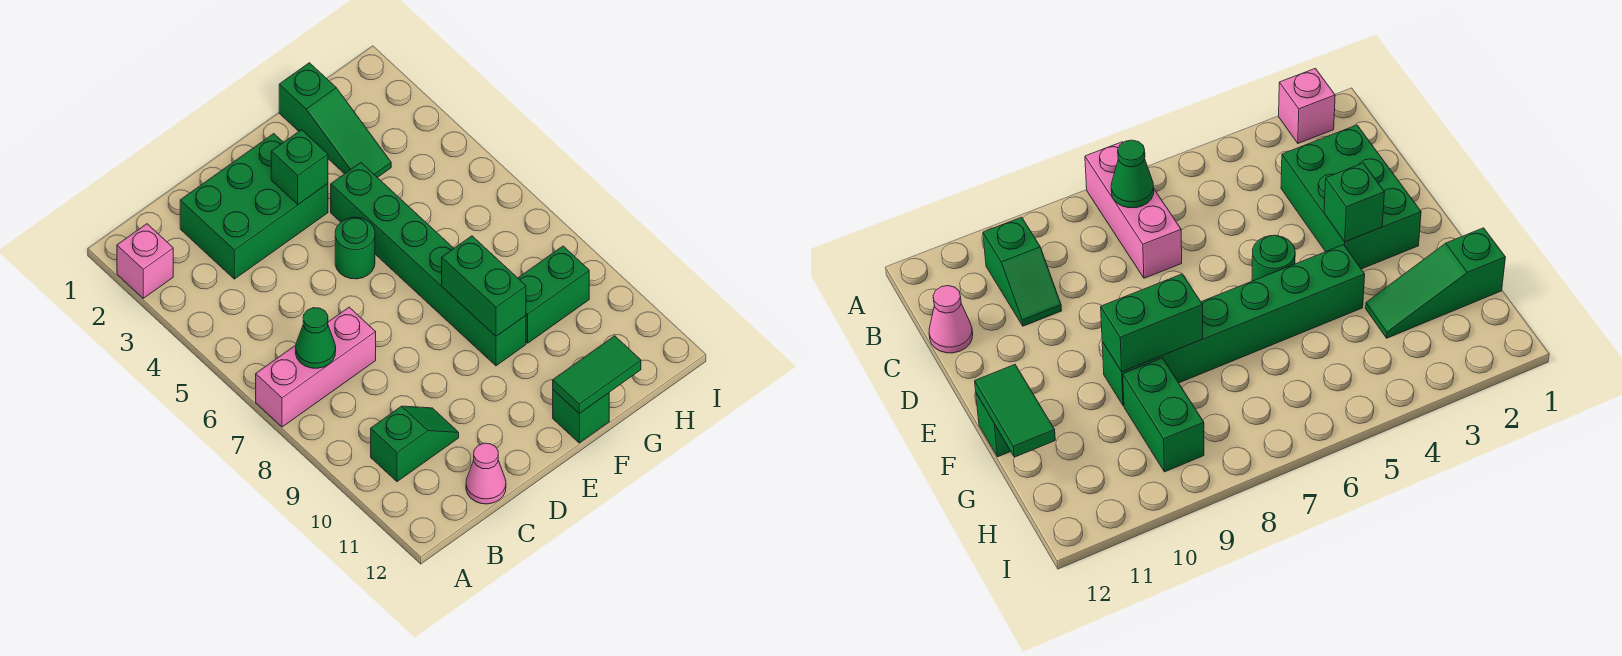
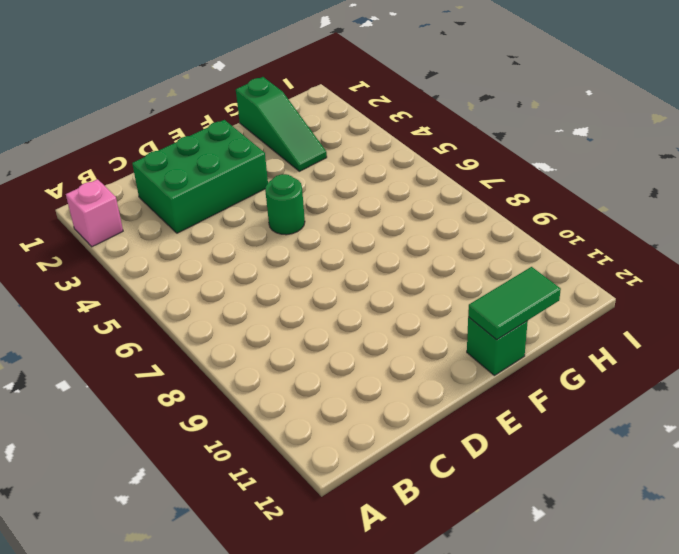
none -> pink brick A7:C7 level 1
none -> green slope B10:C10 level 1 top B
none -> pink cone C12 level 1

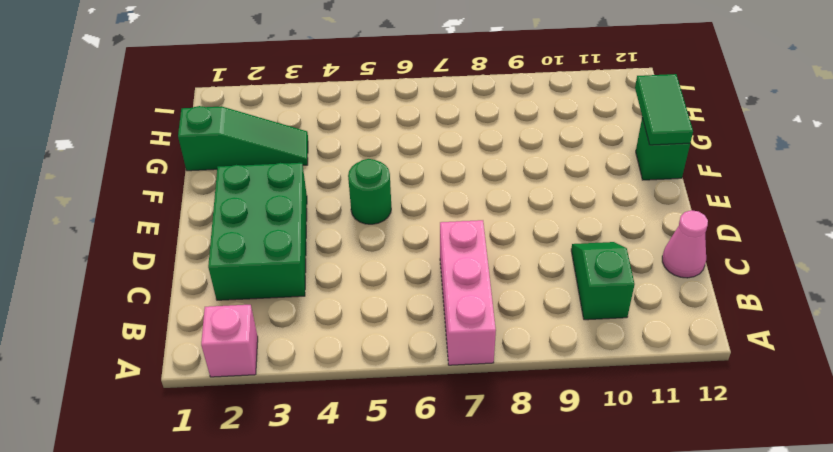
none -> green brick F4:F9 level 1
none -> green brick G9:H9 level 1
none -> green cone B7 level 2

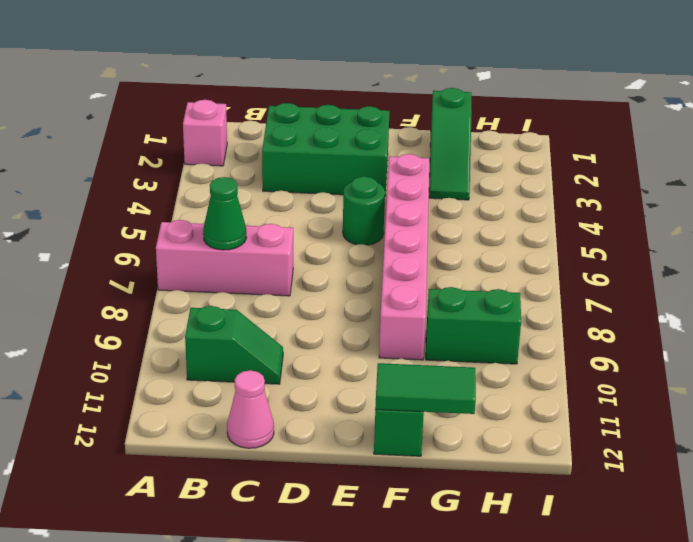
pink brick F4:F9 level 1 -> green brick F4:F9 level 1
none -> green brick E3 level 2
none -> green brick F8:F9 level 2

